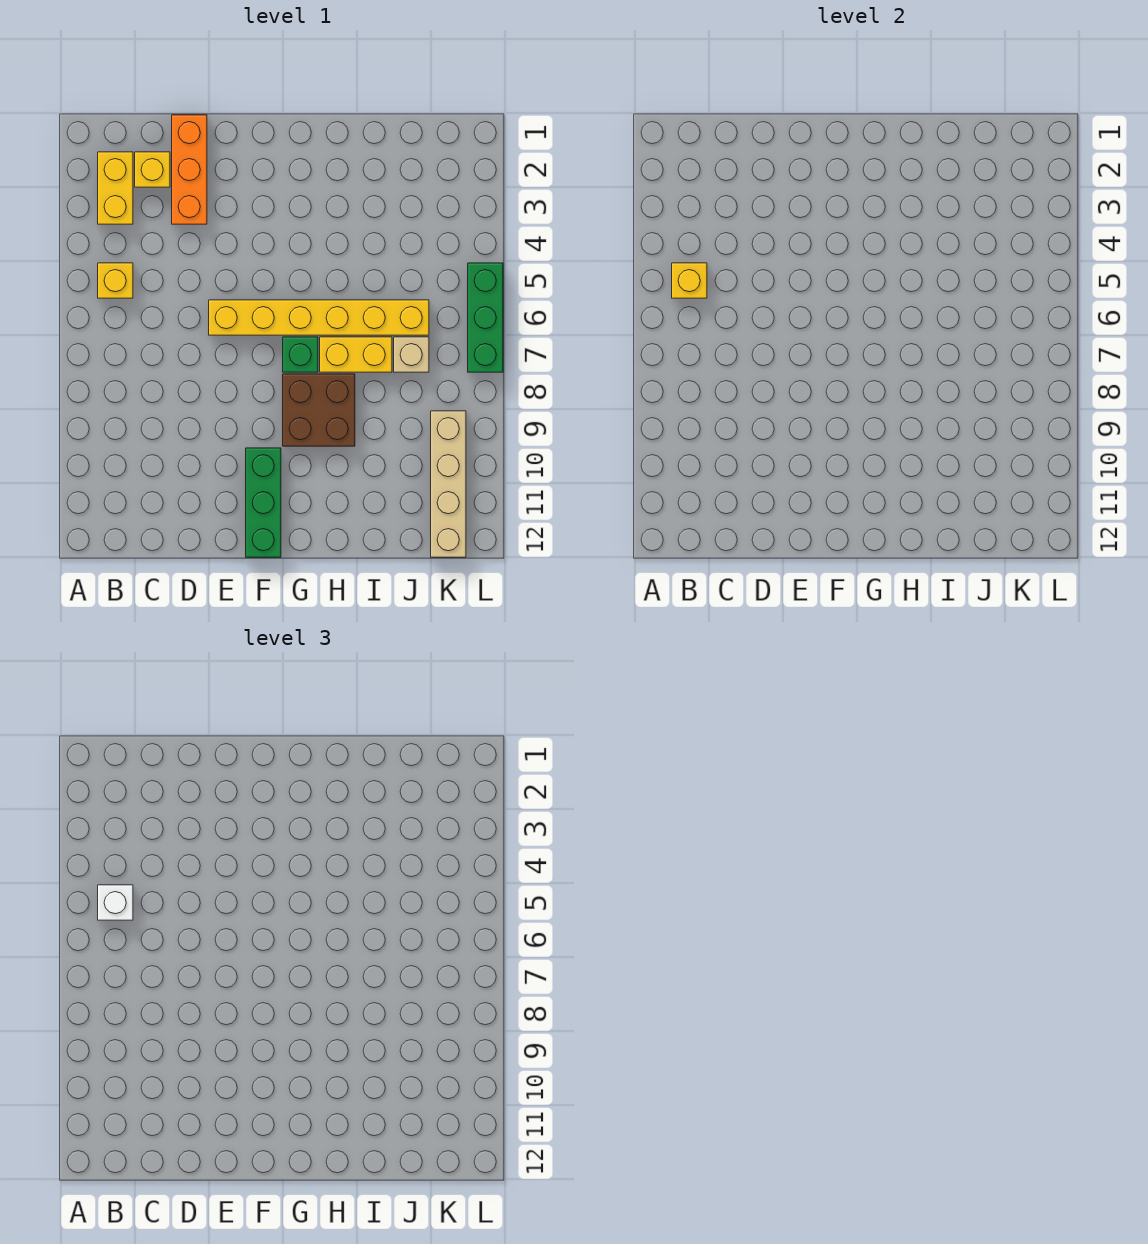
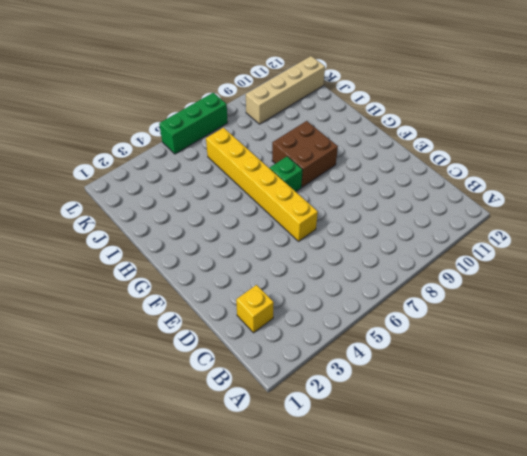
none -> yellow brick B2:B3 level 1
none -> yellow brick B5 level 1
none -> orange brick D1:D3 level 1

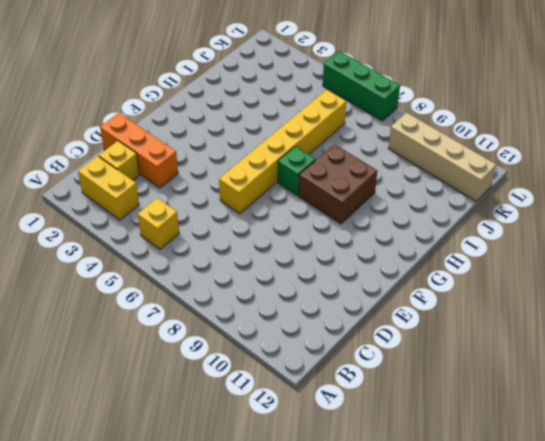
none -> green brick F10:F12 level 1
none -> yellow brick H7:I7 level 1
none -> tan brick J7 level 1

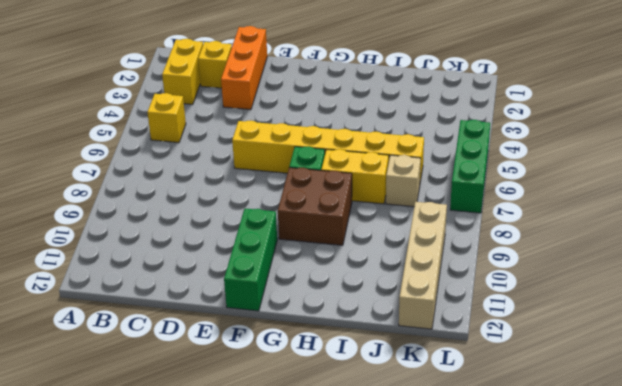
none -> yellow brick B5 level 2
none -> white brick B5 level 3

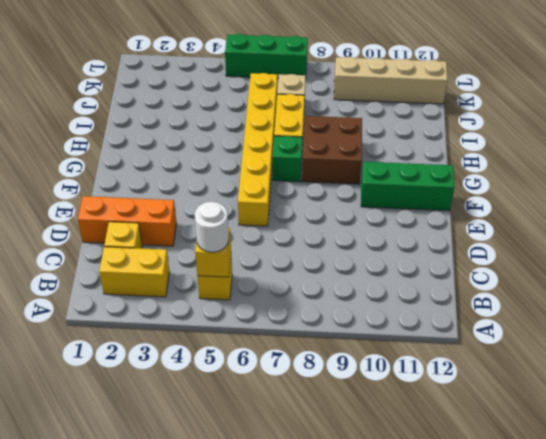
white round brick B5 level 3 -> white brick B5 level 3

